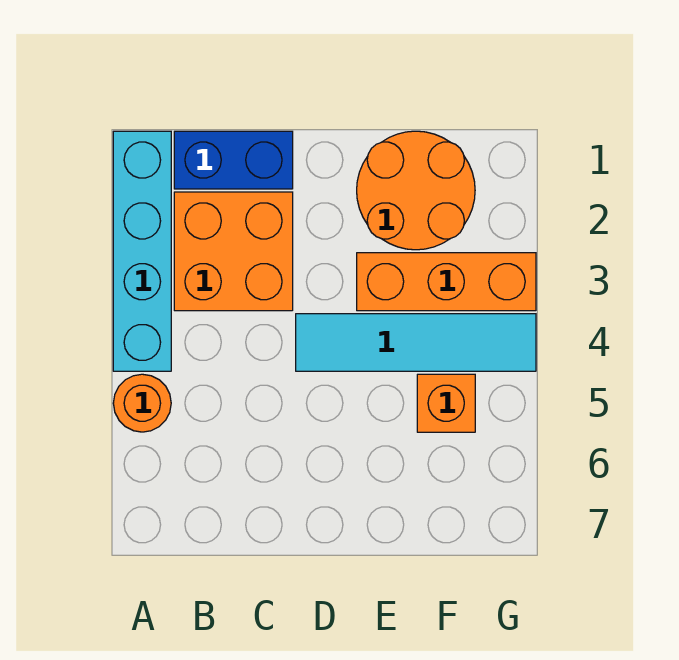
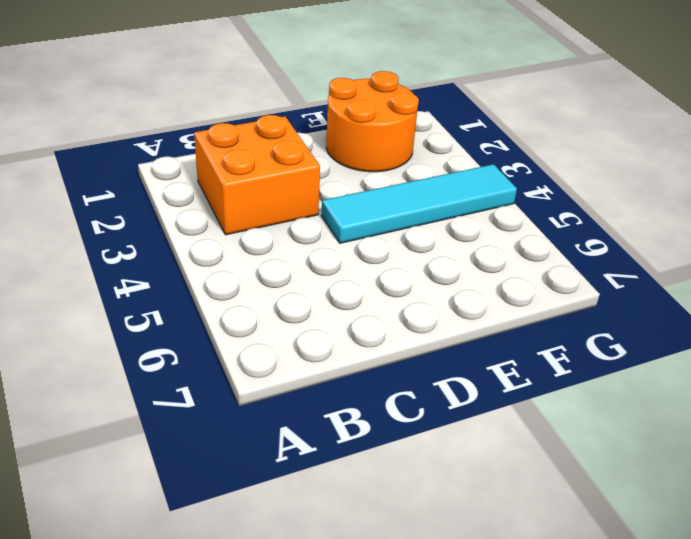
none -> cyan brick A1:A4 level 1
none -> orange round brick A5 level 1

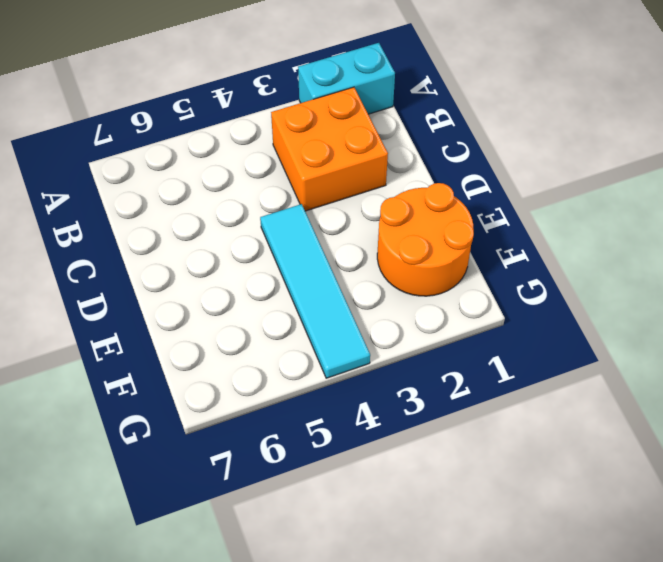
cyan brick A1:A2 level 1 -> cyan brick A1:A4 level 1
none -> orange round brick A5 level 1
none -> blue brick B1:C1 level 1

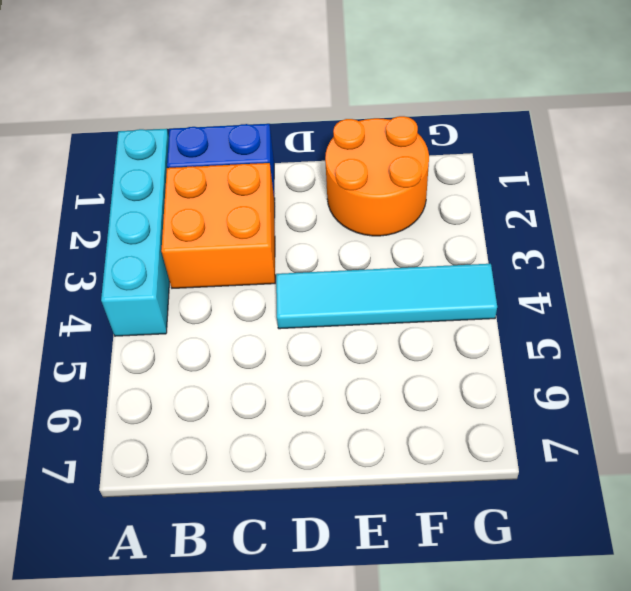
none -> orange round brick A5 level 1
none -> orange brick E3:G3 level 1

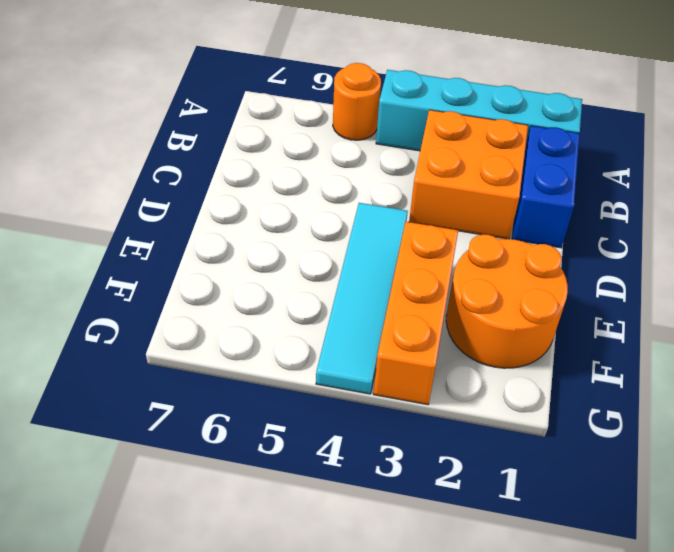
none -> orange brick F5 level 1

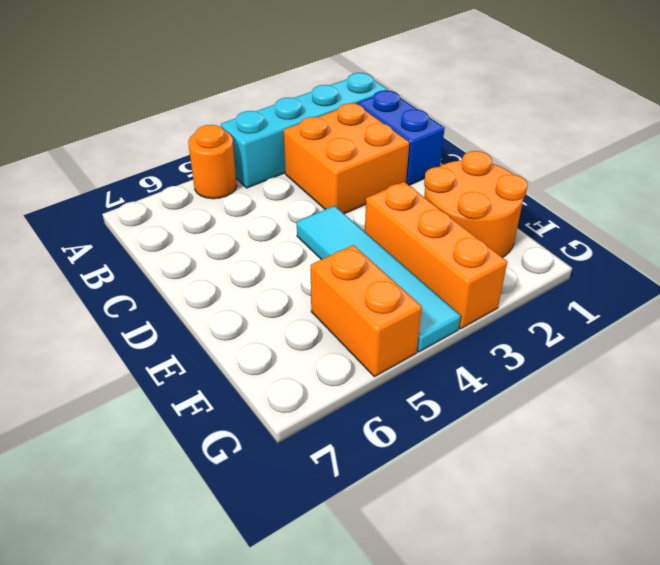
orange brick F5:G5 level 1 -> orange brick F5 level 1

